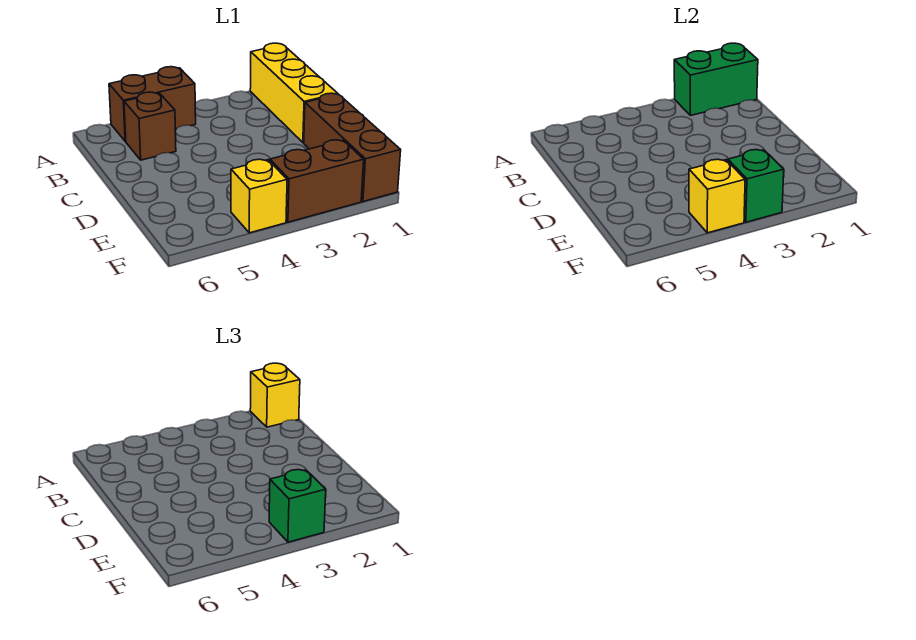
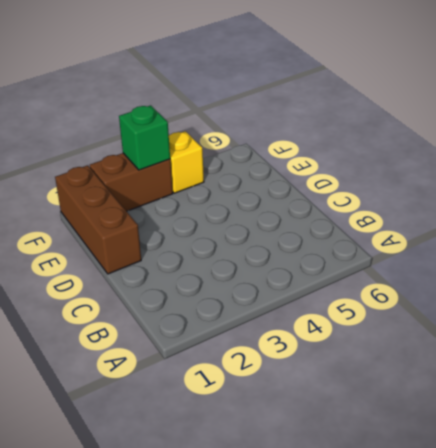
none -> yellow brick A1:C1 level 1
none -> brown brick A4:A5 level 1

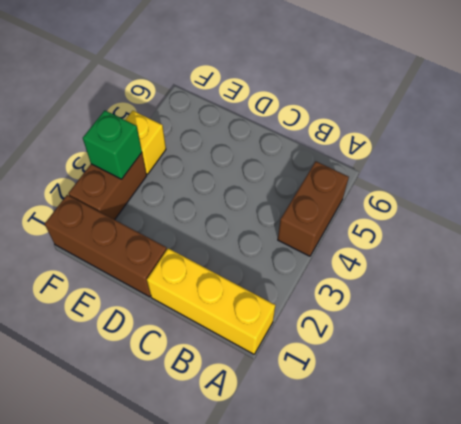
none -> brown brick B5 level 1
none -> green brick A1:A2 level 2

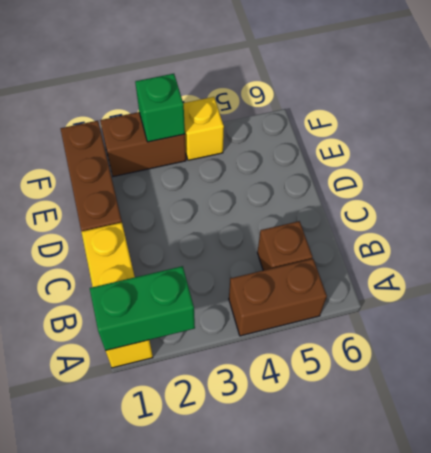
none -> yellow brick F4 level 2
none -> yellow brick A1 level 3

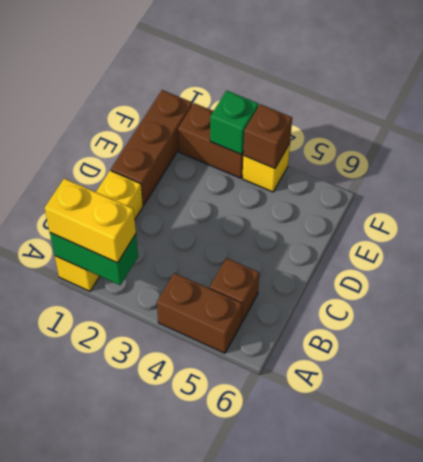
yellow brick A1:A2 level 3 -> yellow brick A1 level 3
brown brick F4 level 2 -> yellow brick F4 level 2
none -> green brick F3 level 3

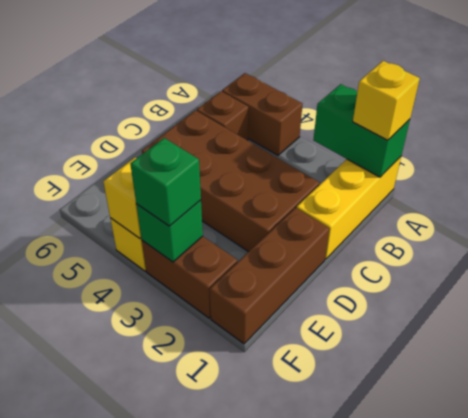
brown brick C2:D5 level 1 -> none

